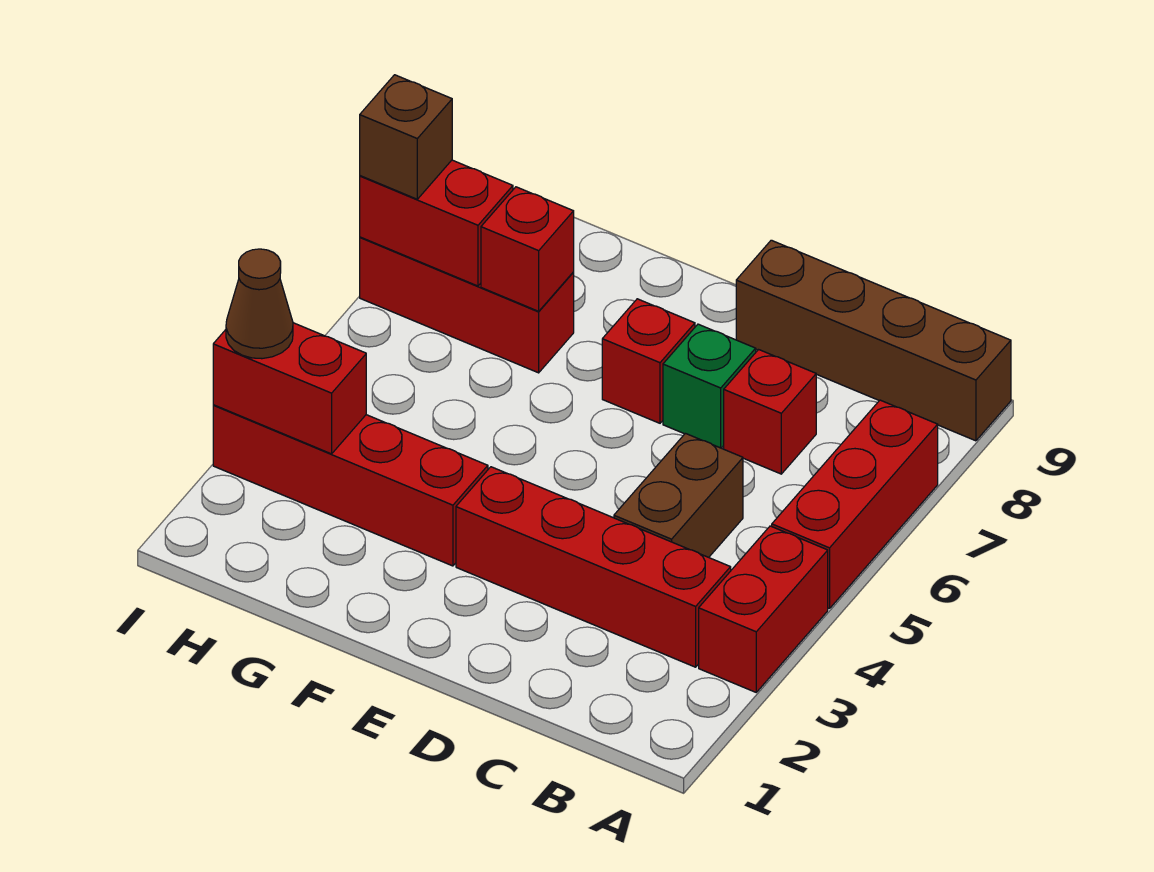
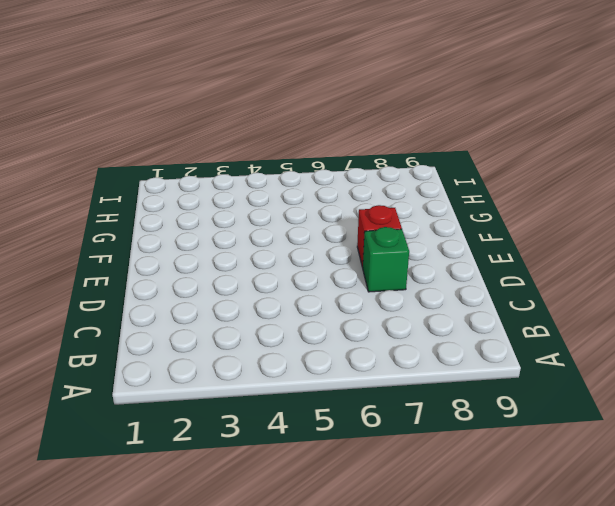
none -> red brick A3:A4 level 1
none -> red brick A5:A7 level 1
none -> brown brick A9:D9 level 1

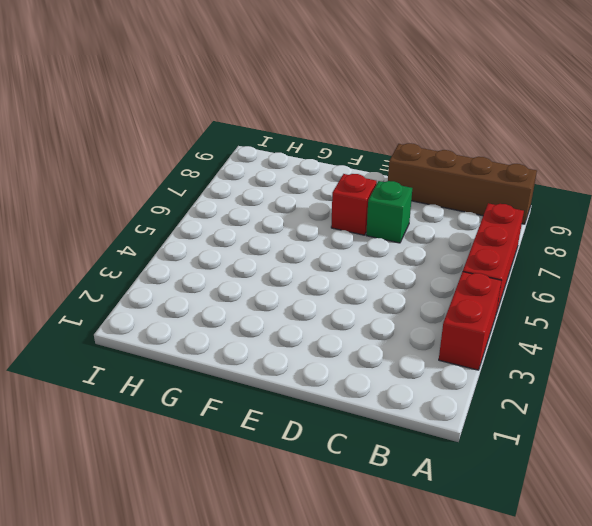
none -> red brick B3:E3 level 1
none -> brown brick C4:C5 level 1
none -> red brick C7 level 1

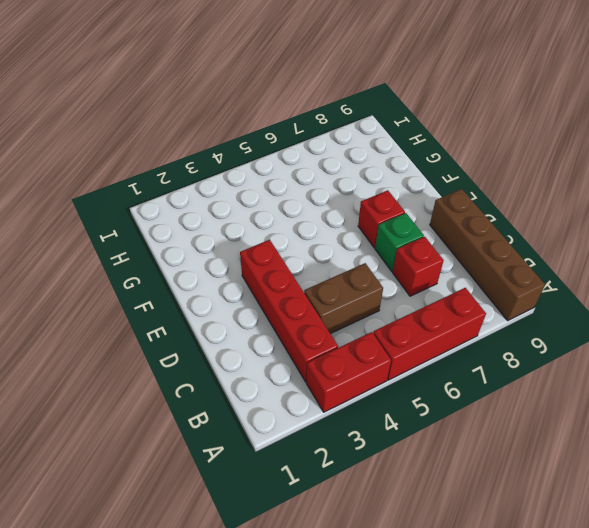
none -> red brick F3:I3 level 1
none -> red brick G7:I7 level 1
none -> red brick G7 level 2

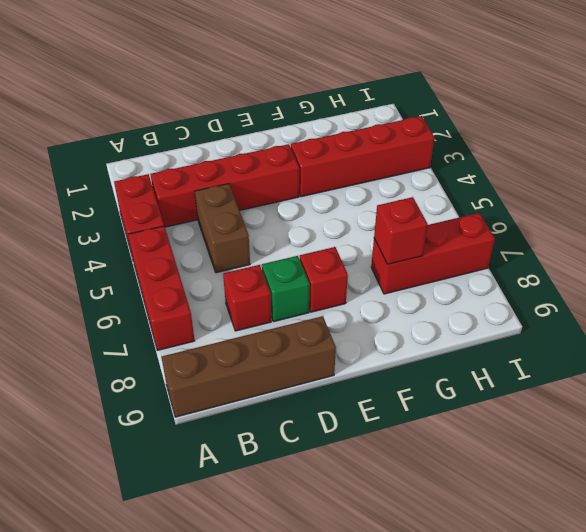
none -> red brick H3:I3 level 2
none -> red brick H7:I7 level 2
none -> brown cone I3 level 3

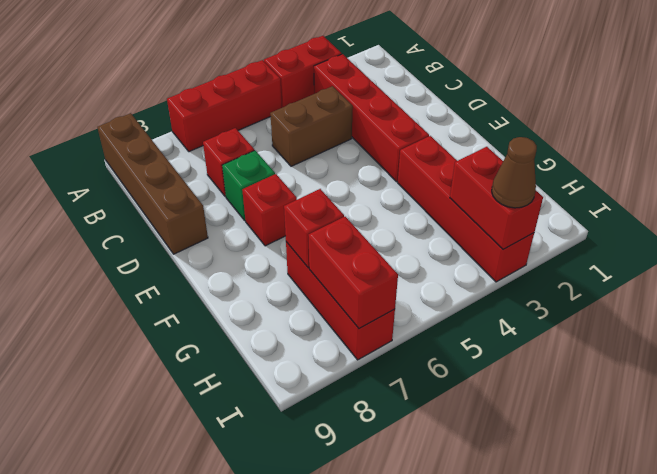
none -> brown brick I7 level 3

